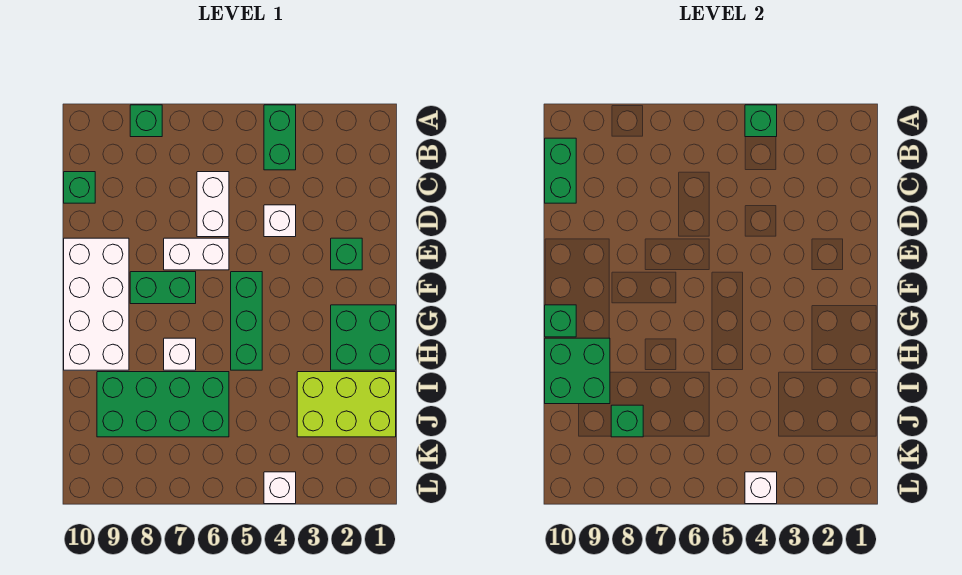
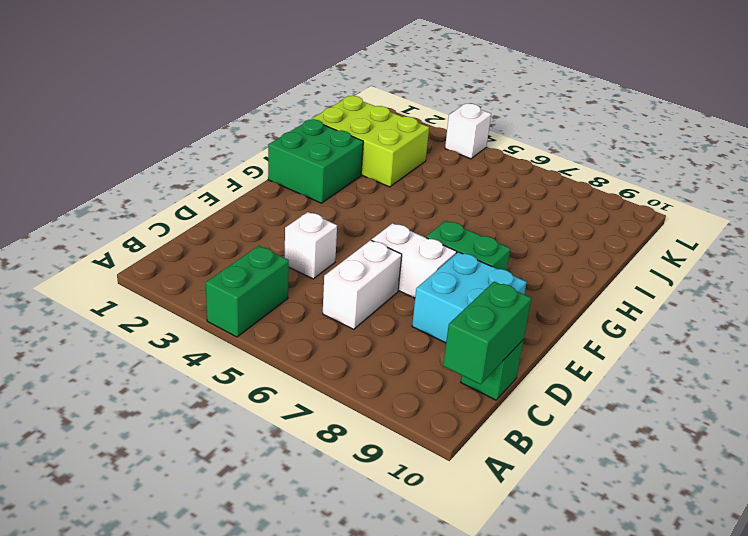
cyan brick D8:E9 level 1 -> white brick E9:H10 level 1
none -> green brick A8 level 1
none -> green brick E2 level 1
none -> green brick F5:H5 level 1

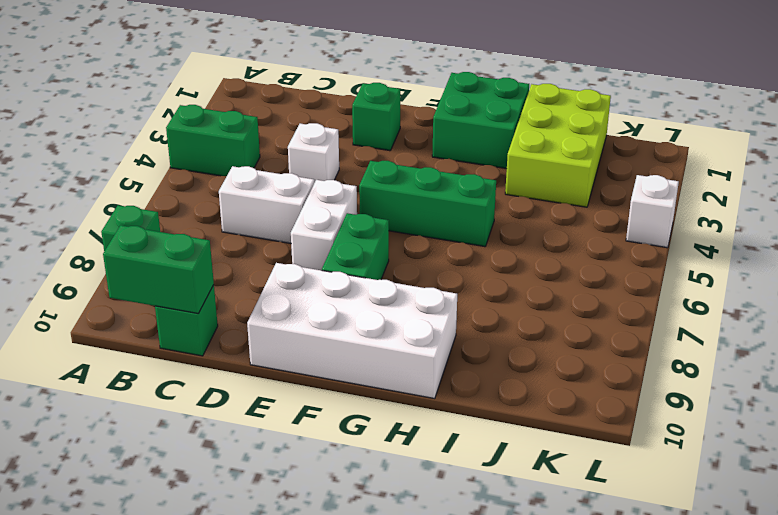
none -> white brick H7 level 1
none -> green brick I6:J9 level 1
none -> green brick A4 level 2

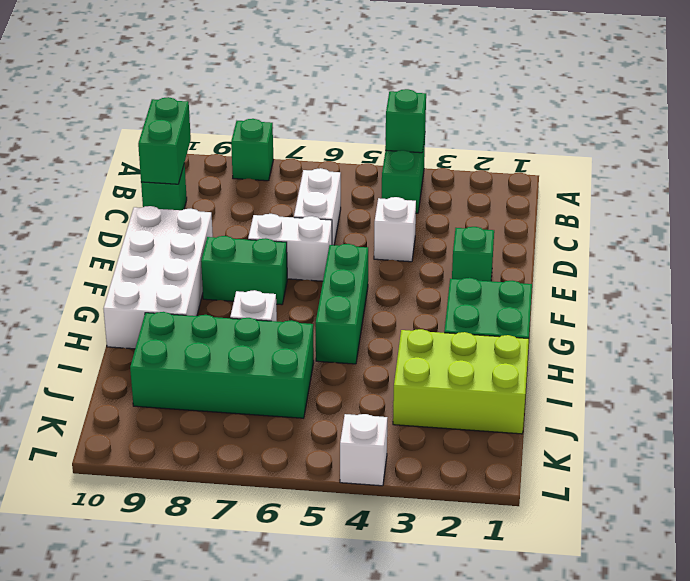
none -> green brick G10 level 2
none -> green brick H9:I10 level 2
none -> green brick J8 level 2

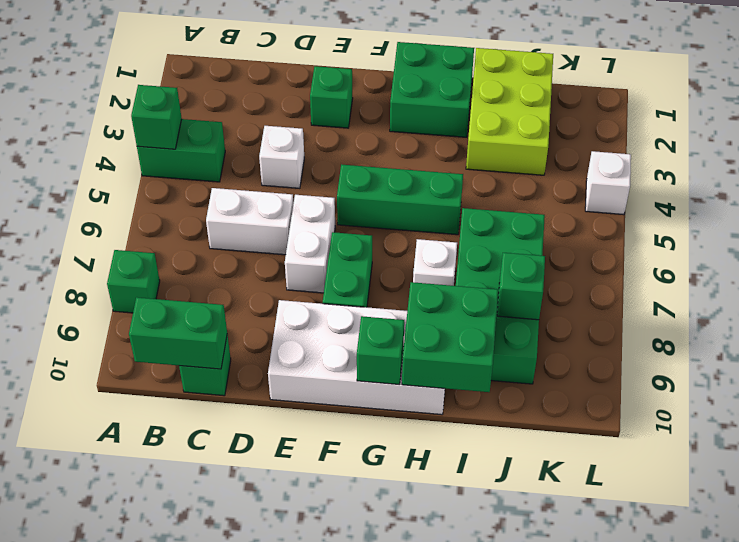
none -> white brick L4 level 2

